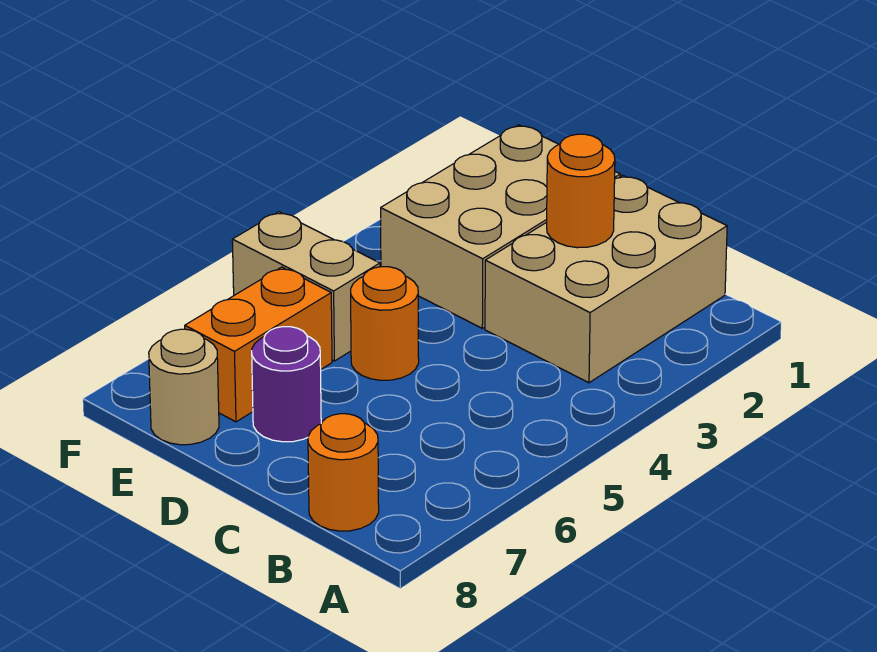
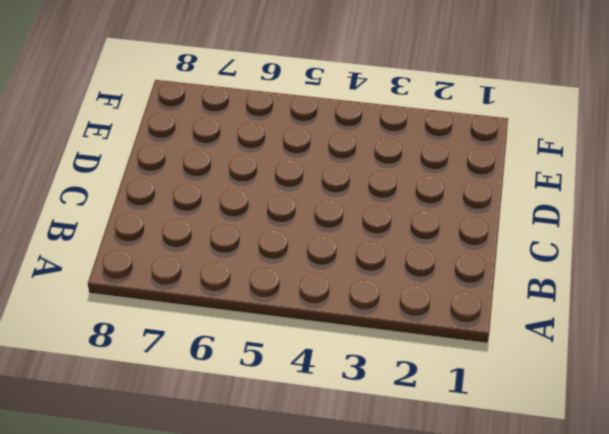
none -> tan brick B1:C3 level 1
none -> orange round brick B8 level 1

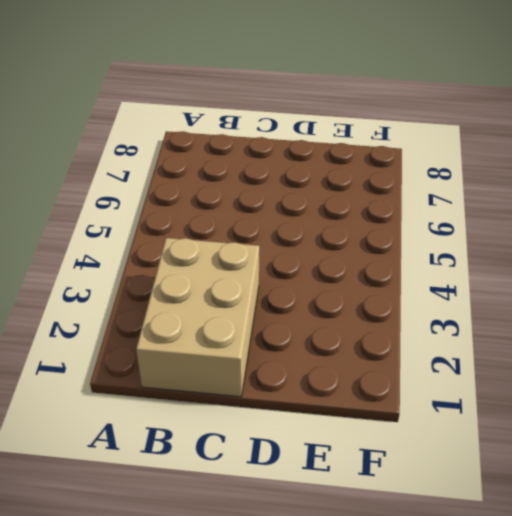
none -> orange round brick B8 level 1
none -> tan brick D1:E3 level 1

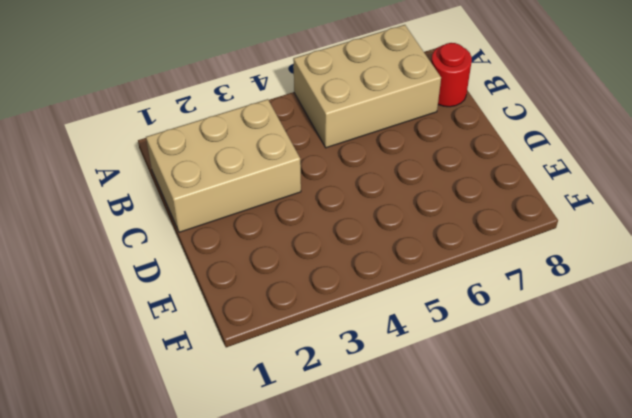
tan brick A5:B7 level 1 -> tan brick D1:E3 level 1
red round brick B8 level 1 -> orange round brick B8 level 1
none -> orange round brick D5 level 1
none -> purple round brick D7 level 1

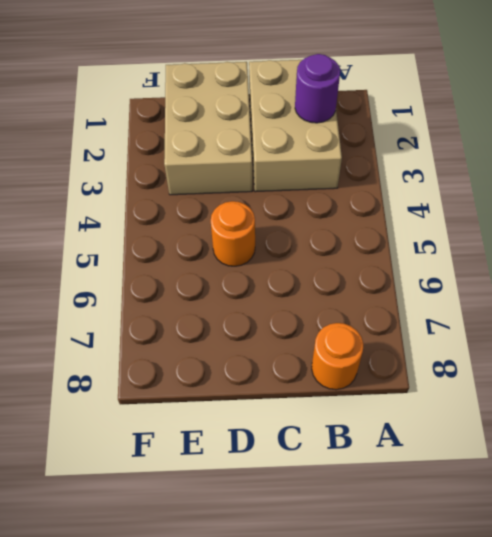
purple round brick B2 level 2 -> purple round brick D7 level 1
none -> tan brick E5:F5 level 1
none -> orange brick E6:E7 level 1

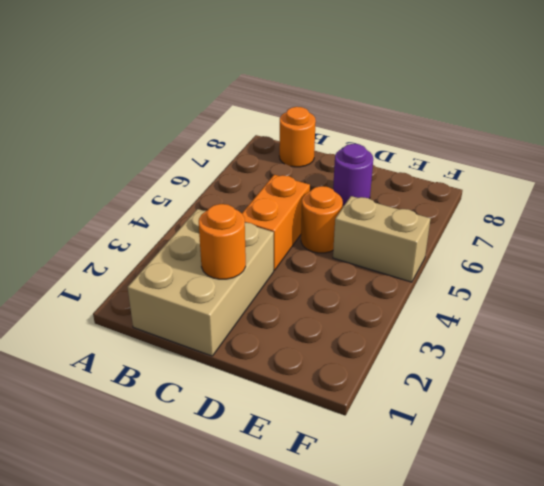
orange brick C4:C5 level 1 -> orange brick E6:E7 level 1
none -> tan brick D1:E3 level 1
none -> tan round brick E8 level 1

